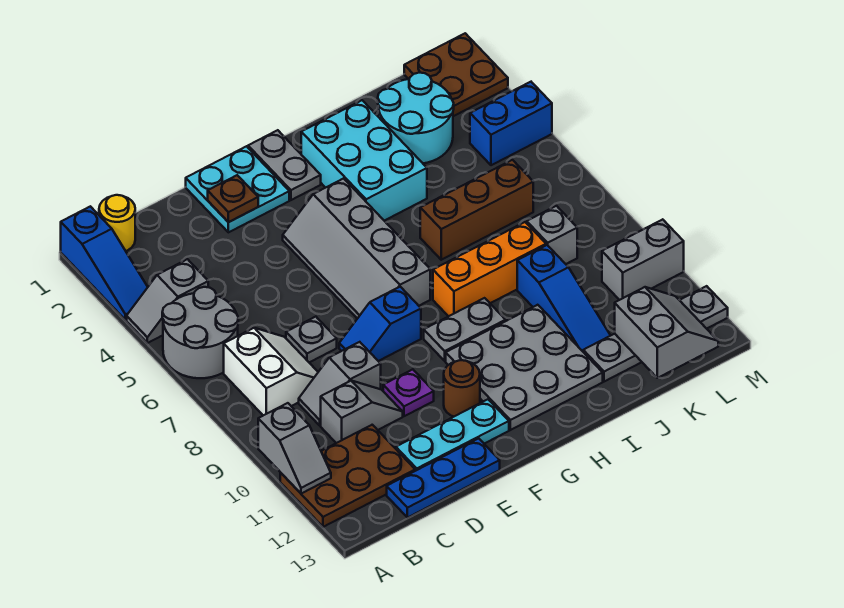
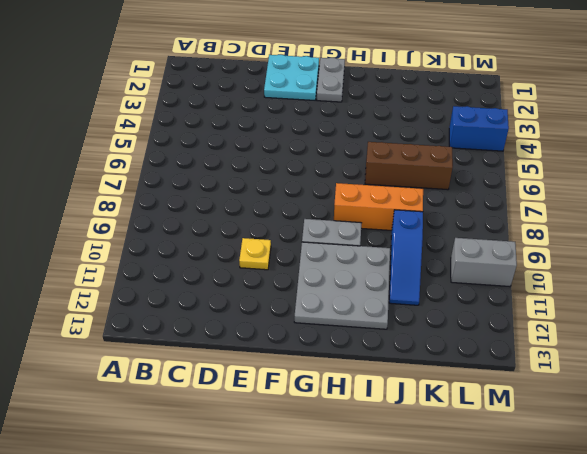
yellow plate E10 level 1 -> purple plate E10 level 1
none -> blue slope A1:A3 level 1 top 1
none -> grey slope A4:B4 level 1 top B
none -> grey round brick A5:B6 level 1
none -> brown plate A11:C12 level 1

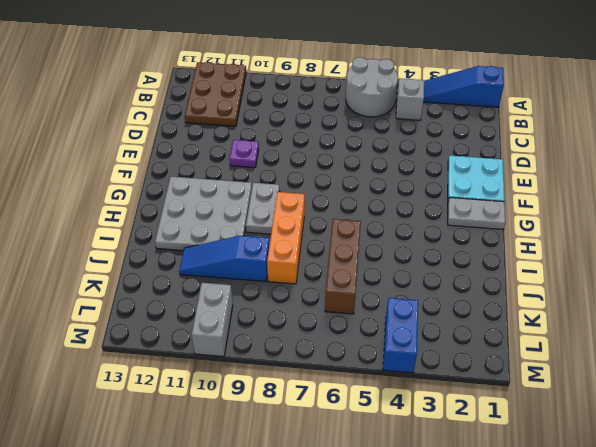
none -> yellow round brick B1 level 1
none -> white slope B7:C8 level 1 top B
none -> grey slope C9:D9 level 1 top D
none -> grey slope C10:D10 level 1 top C

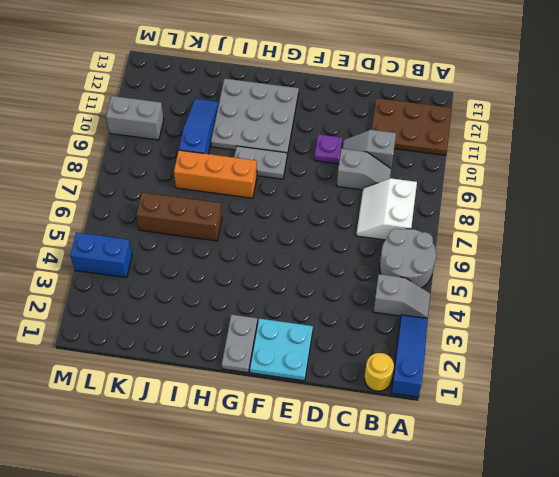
none -> blue plate C13:E13 level 1
none -> grey plate D7 level 1
none -> cyan plate D12:F12 level 1
none -> blue slope E8:F8 level 1 top F

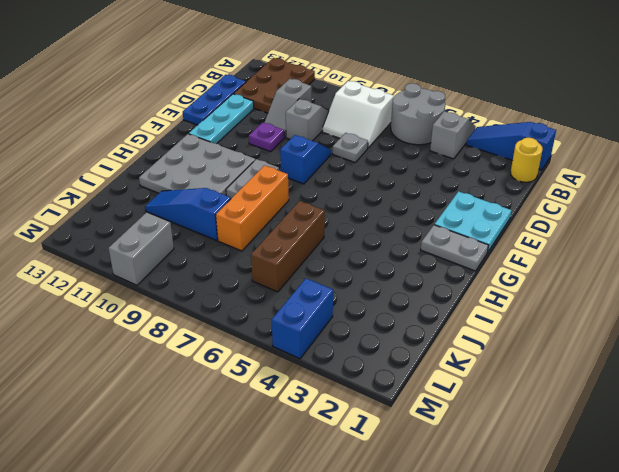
none -> grey slope F4:G7 level 1 top G
none -> brown round brick F11 level 1
none -> cyan brick H2:I4 level 1
none -> cyan round brick J2:K3 level 1

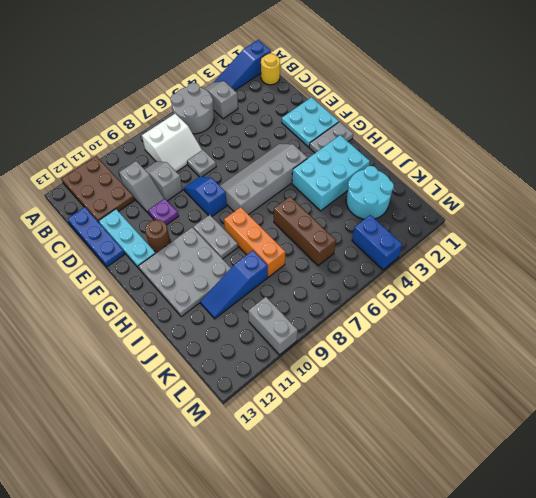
none -> grey plate J12:M12 level 1
none -> grey brick K8 level 1
none -> brown plate L1:M2 level 1
none -> grey slope A10:A11 level 2 top 10

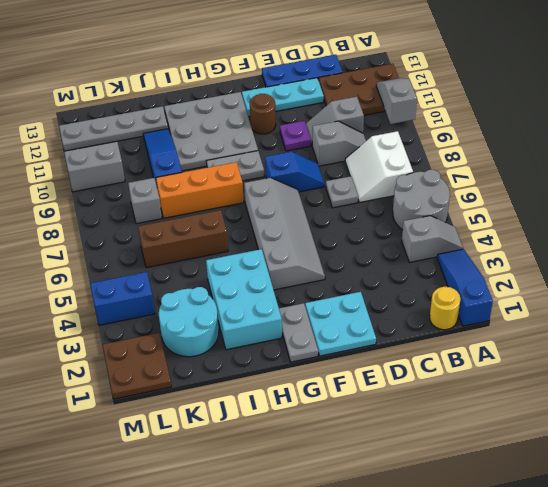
none -> brown plate E2 level 2
none -> grey slope K12:L13 level 2 top K

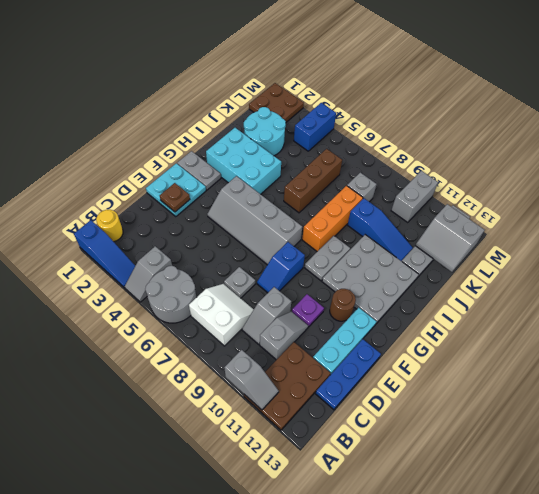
grey slope K12:L13 level 2 top L -> grey slope K12:L13 level 2 top K

